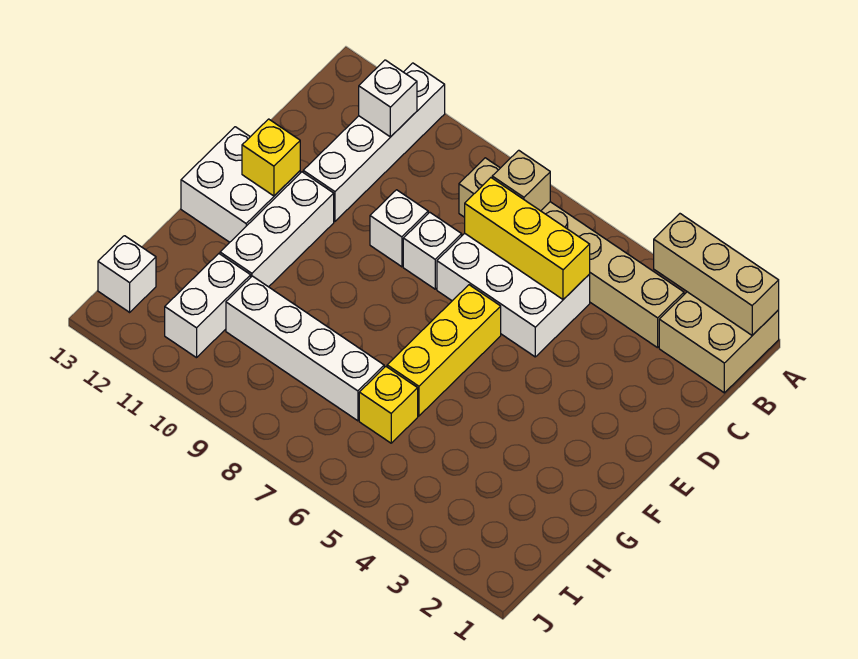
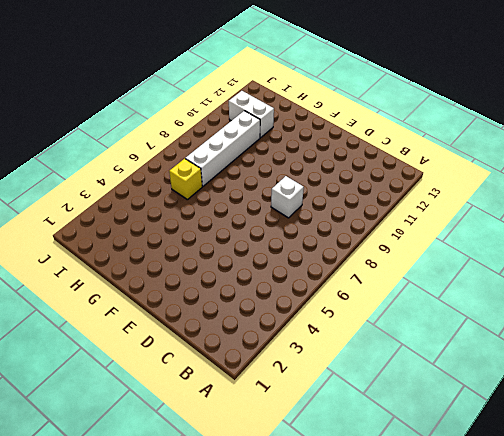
none -> tan brick A1:B2 level 1
none -> white brick A11:D11 level 1
none -> tan brick B3:B8 level 1

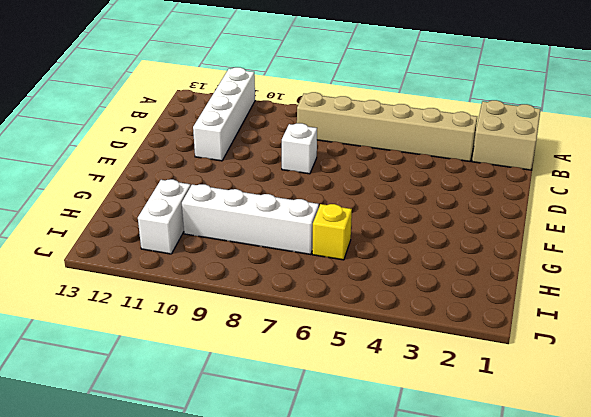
none -> white brick C5:D7 level 1
none -> white brick D9 level 1
none -> yellow brick E6:G6 level 1

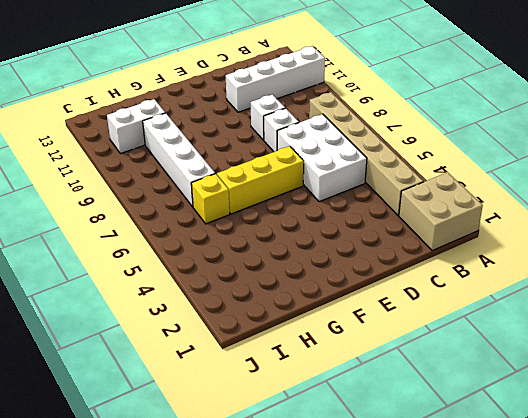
none -> white brick E11:G11 level 1
none -> white brick E12:F13 level 1
none -> white brick I13 level 1

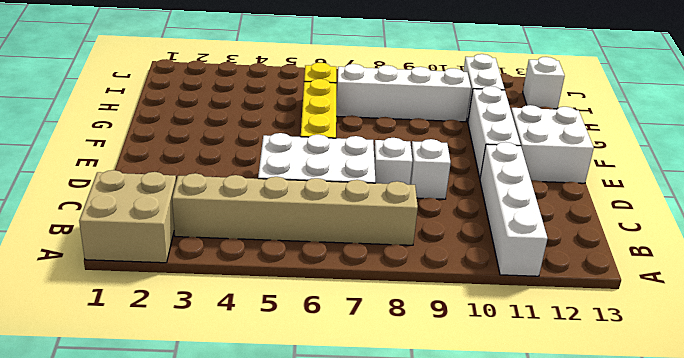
none -> tan brick A1:A3 level 2
none -> tan brick B7 level 2
none -> white brick B11 level 2

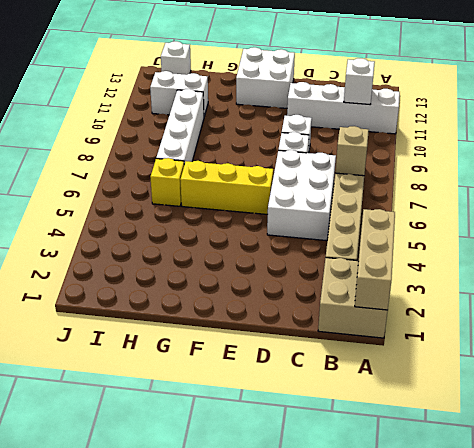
none -> white brick E11:G11 level 1
none -> yellow brick C5:C7 level 2
none -> yellow brick E12 level 2

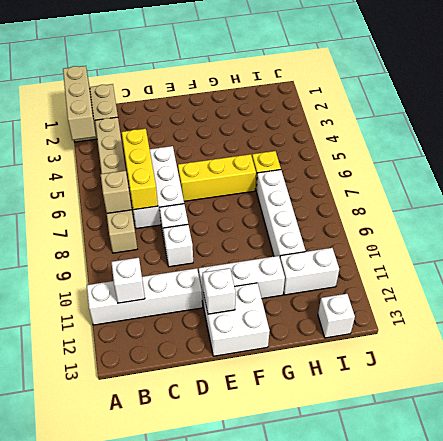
white brick E12 level 2 -> yellow brick E12 level 2

